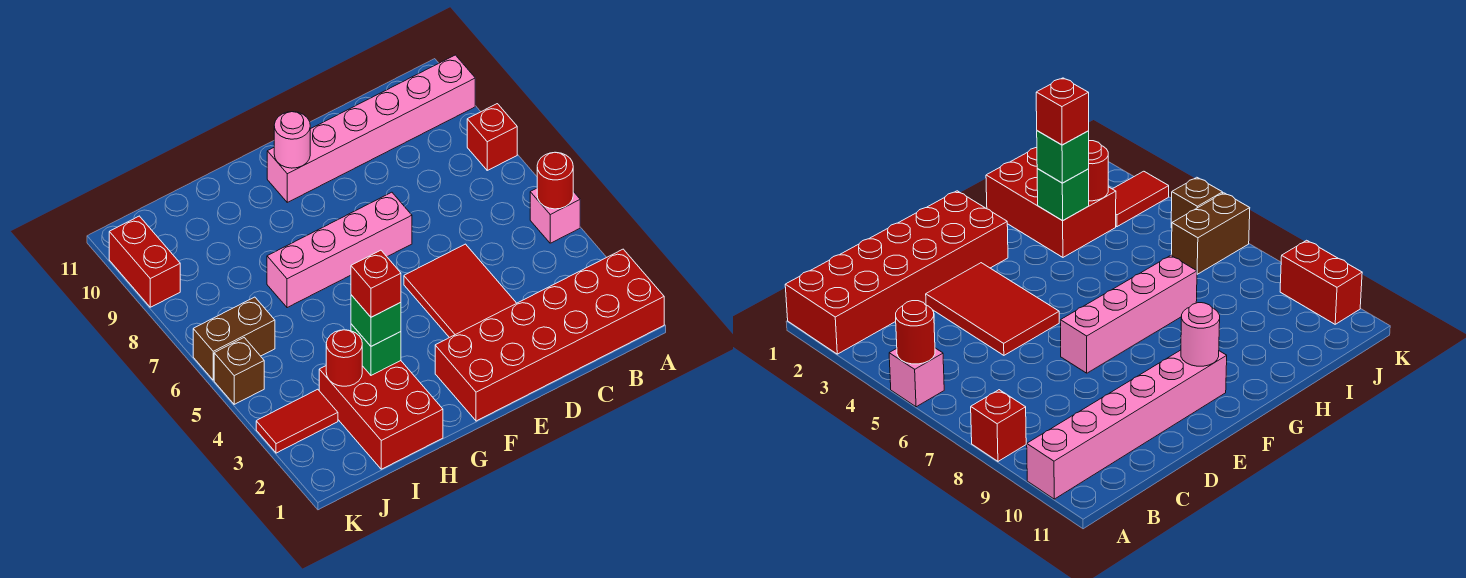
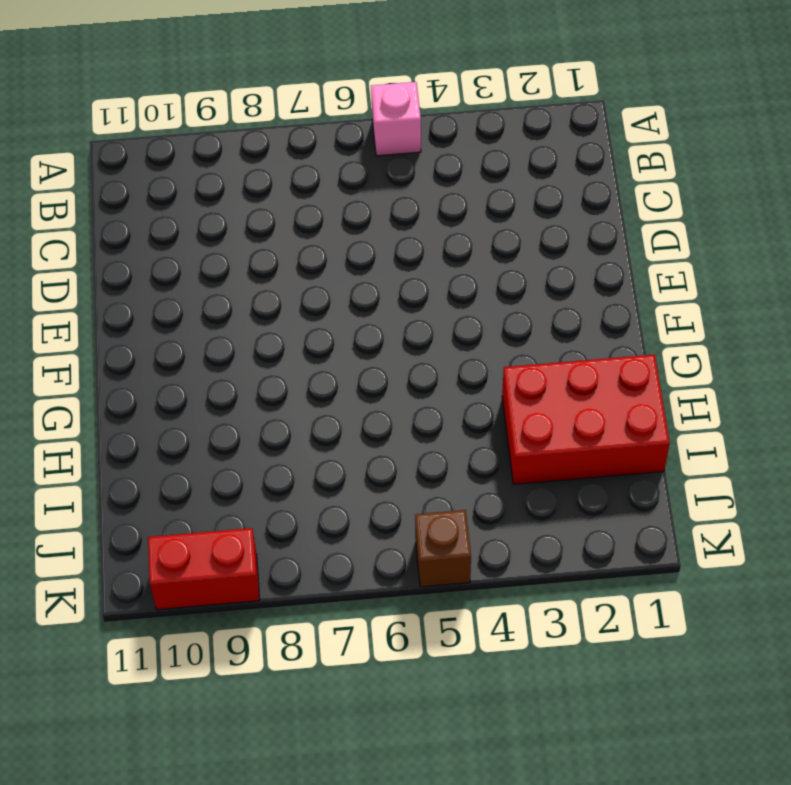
none -> red brick A1:F2 level 1
none -> red brick A8 level 1
none -> pink brick A10:F10 level 1

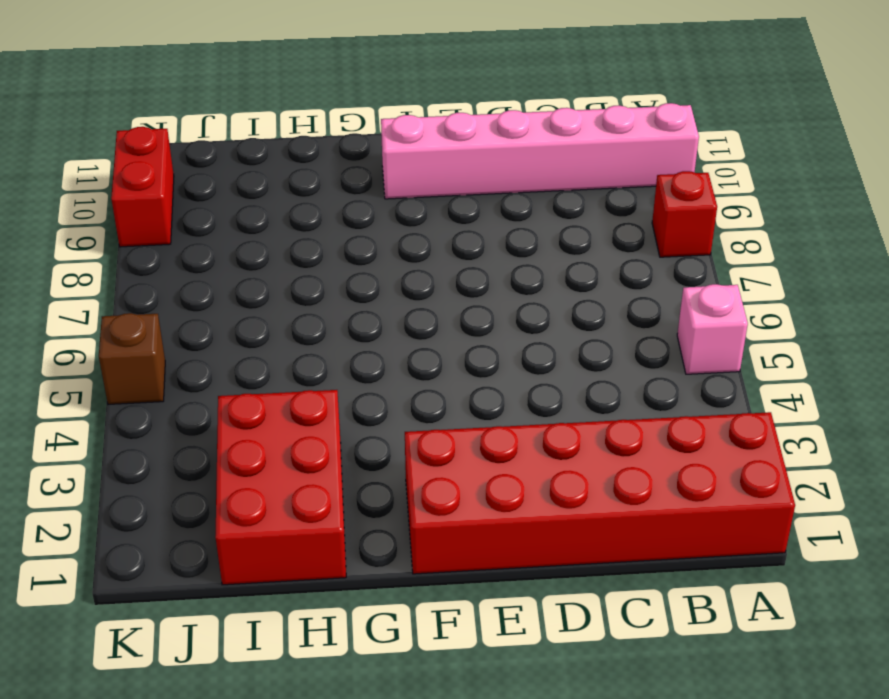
none -> red tile D3:E5 level 1
none -> pink brick E7:H7 level 1
none -> red tile J3:K3 level 1

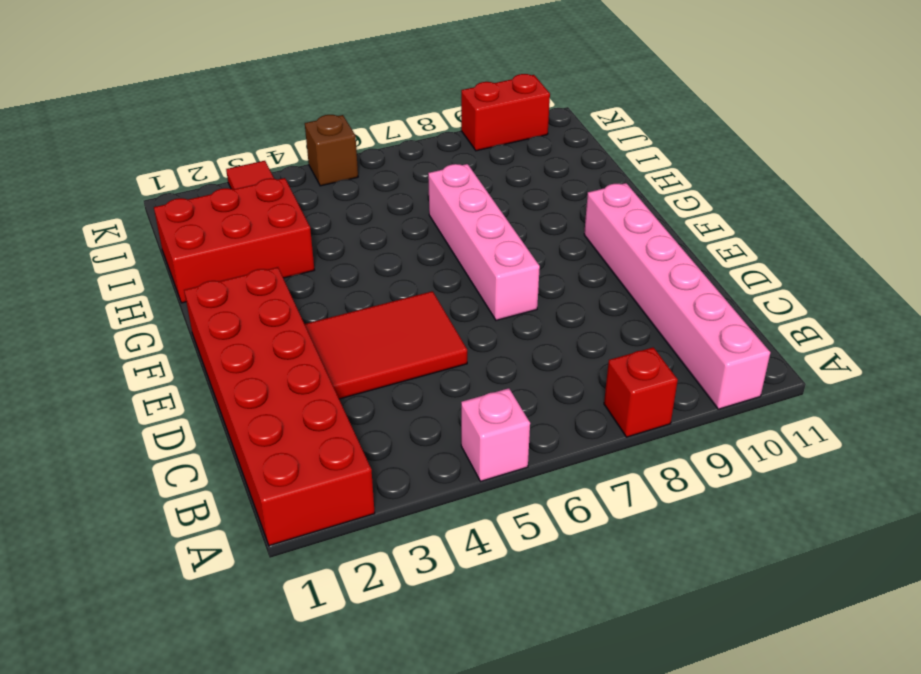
none -> brown brick J6:K6 level 1
none -> red round brick A5 level 2
none -> pink round brick F10 level 2

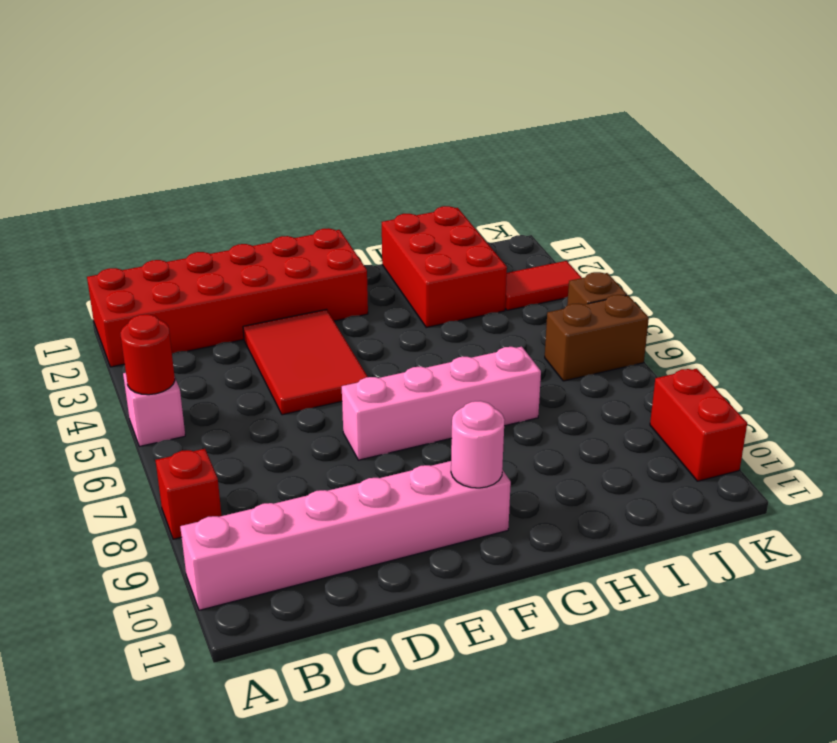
none -> green brick H3 level 2
none -> red round brick I3 level 2
none -> green brick H3 level 3

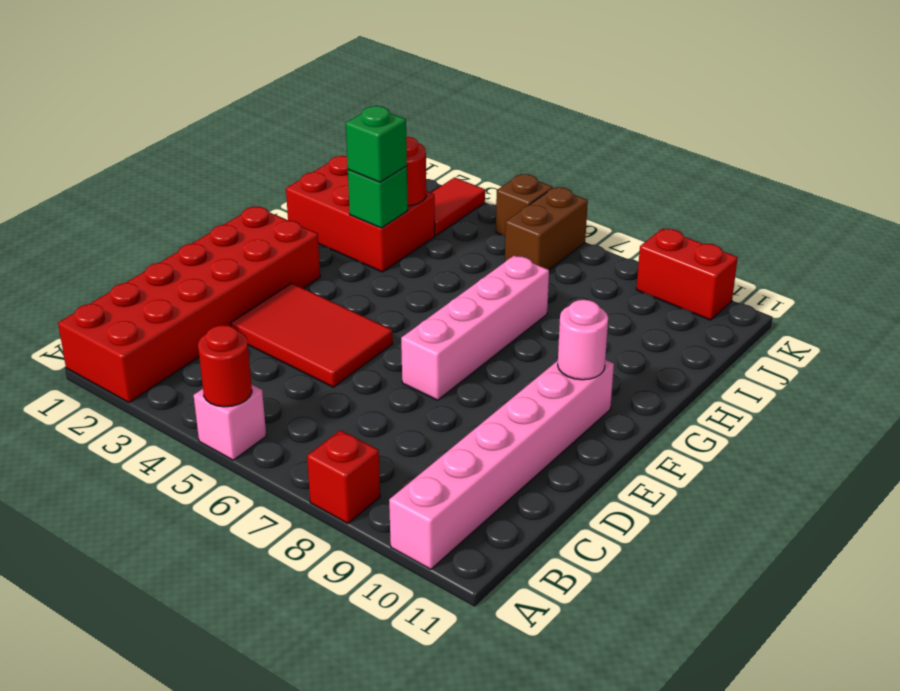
none -> red brick H3 level 4

